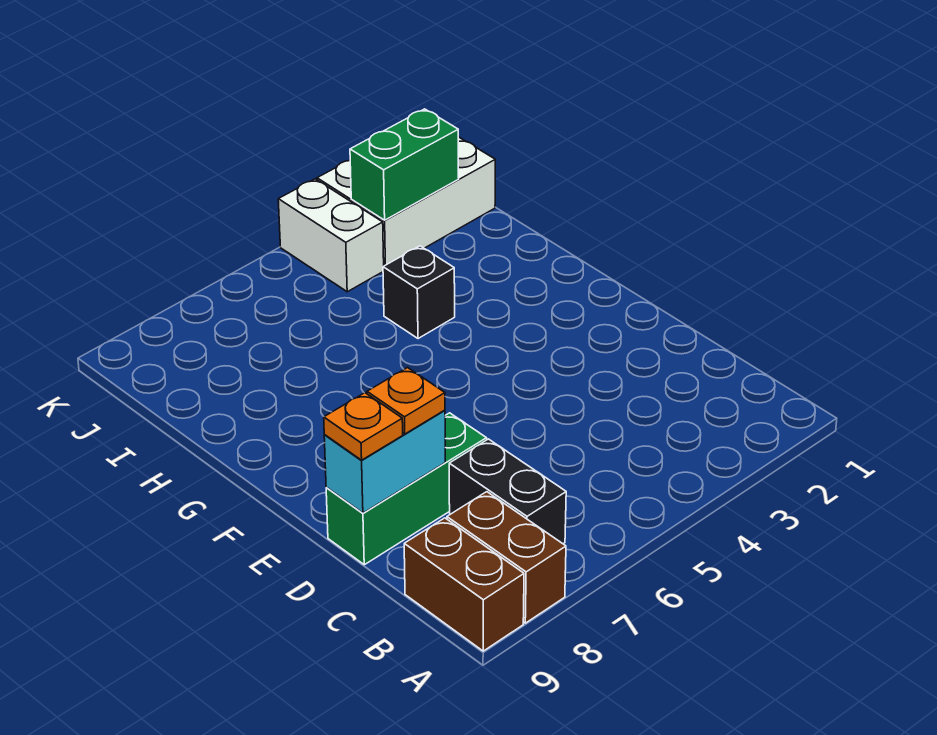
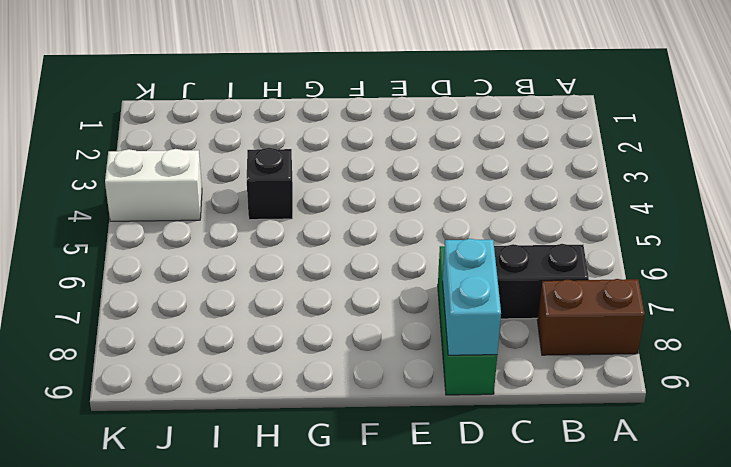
none -> brown brick A9:B9 level 1
none -> white brick J1:K3 level 1

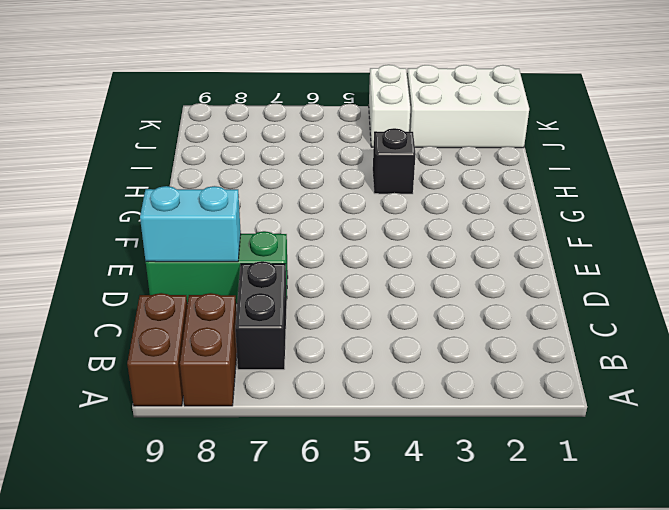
none -> green brick J2:J3 level 2
none -> orange plate D8 level 3

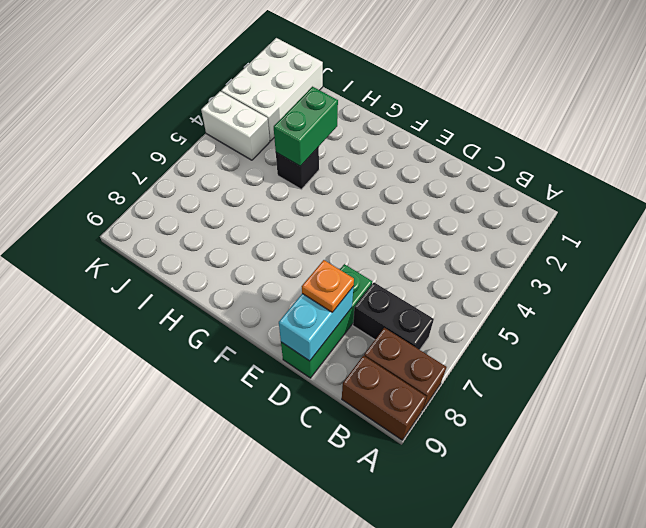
green brick H3:H4 level 2 -> green brick J2:J3 level 2
none -> orange plate D9 level 3

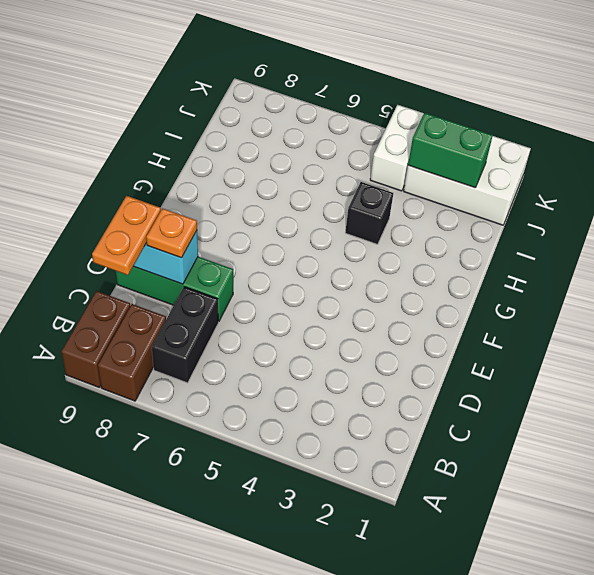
orange plate C9:D9 level 3 -> orange plate D9 level 3

